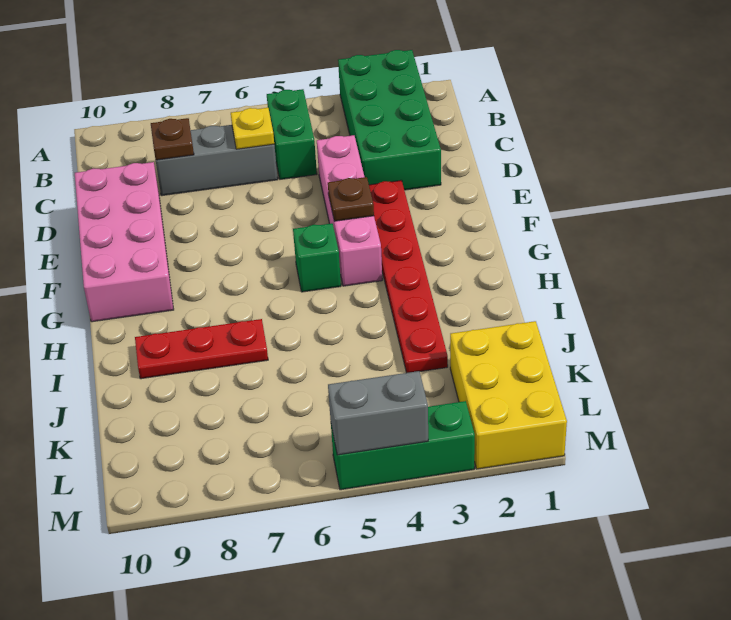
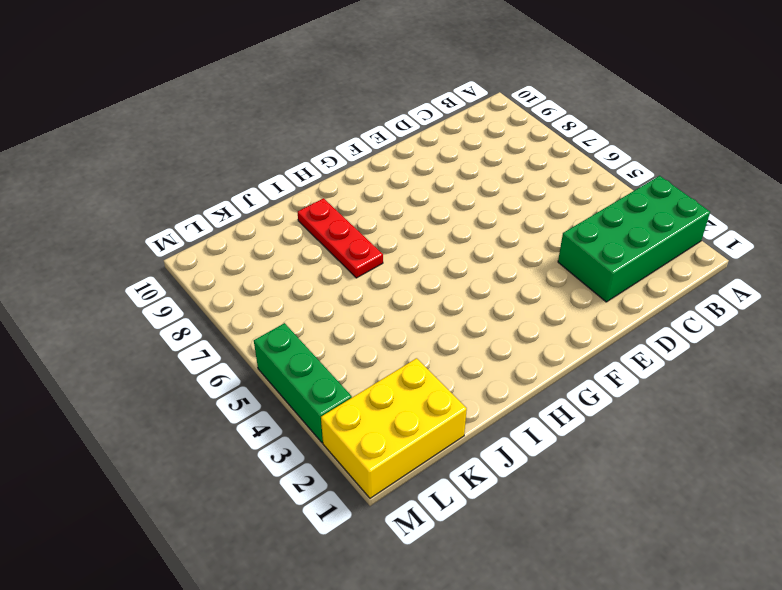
none -> green brick B5:C5 level 1
none -> grey brick C6:C8 level 1
none -> pink brick D4:G4 level 1

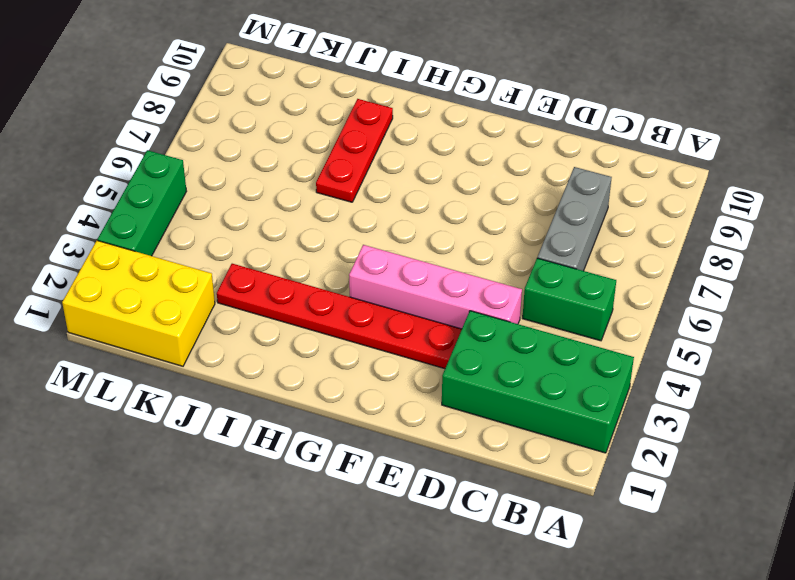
none -> pink brick D9:G10 level 1
none -> green brick G5 level 1
none -> yellow plate C6 level 2

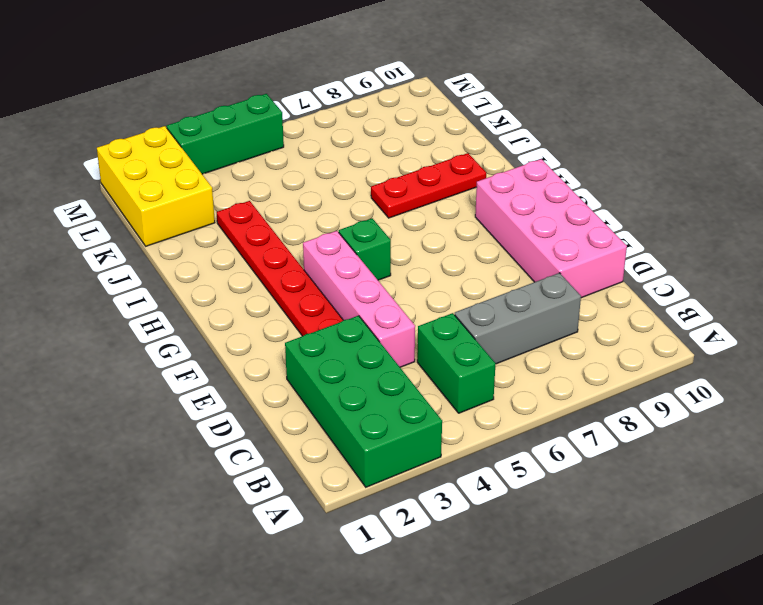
none -> yellow plate C6 level 2
none -> brown plate C8 level 2
none -> brown plate F4 level 2

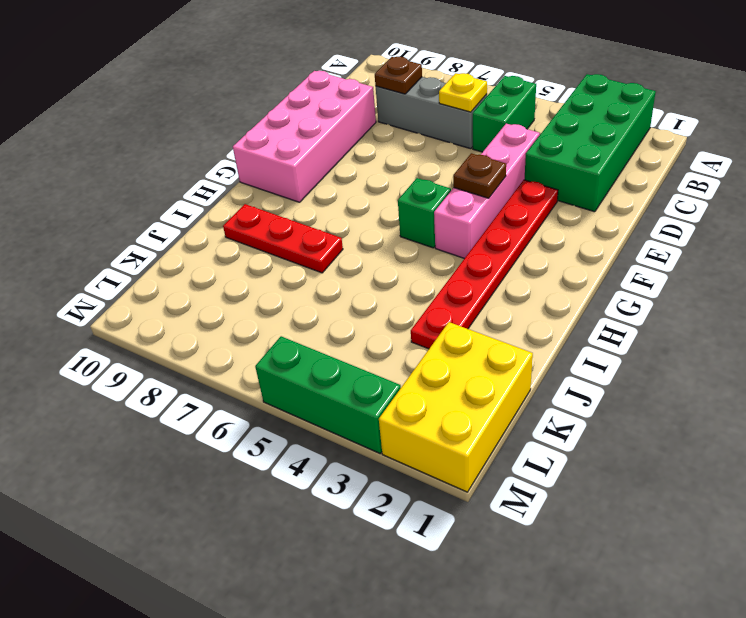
none -> grey brick M4:M5 level 2

